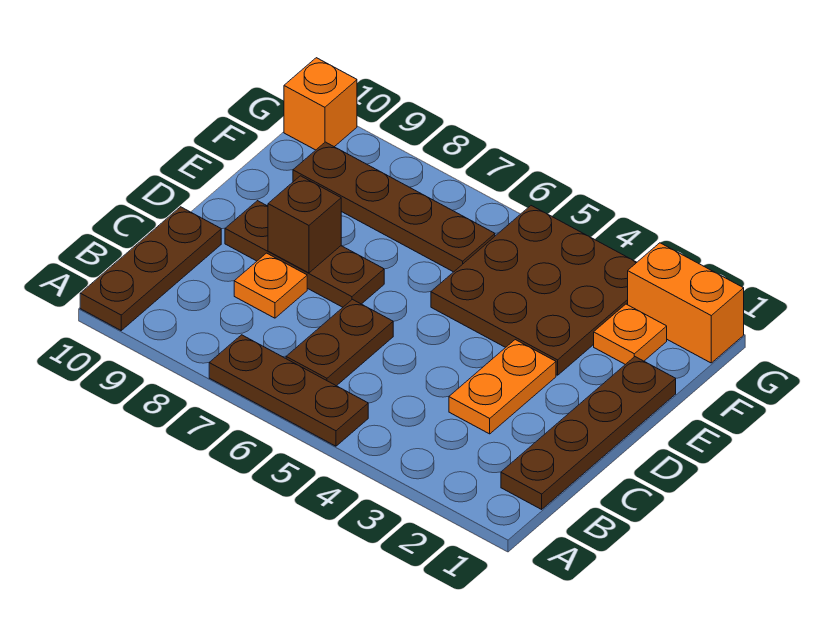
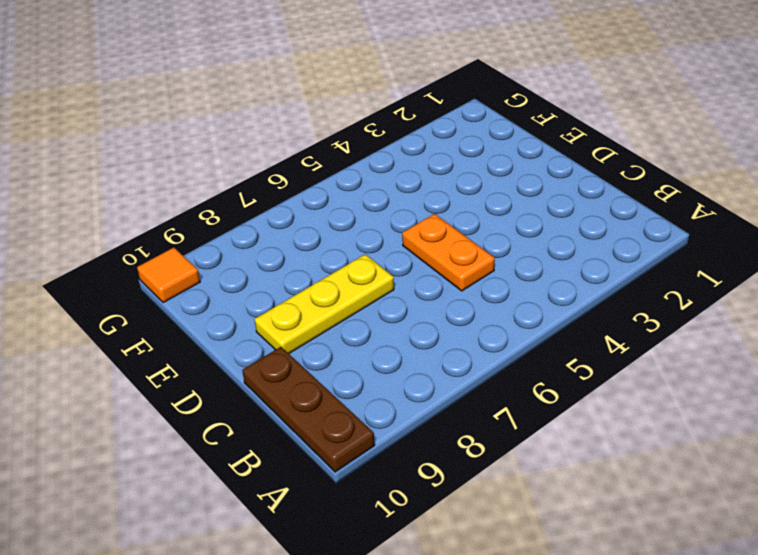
orange plate C5:D5 level 1 -> orange plate C3:D3 level 1
yellow plate D7:D9 level 1 -> brown plate D7:D9 level 1
orange tile G10 level 1 -> orange brick G10 level 1
none -> brown plate A5:A7 level 1
none -> brown plate B1:E1 level 1
none -> brown plate B6:C6 level 1

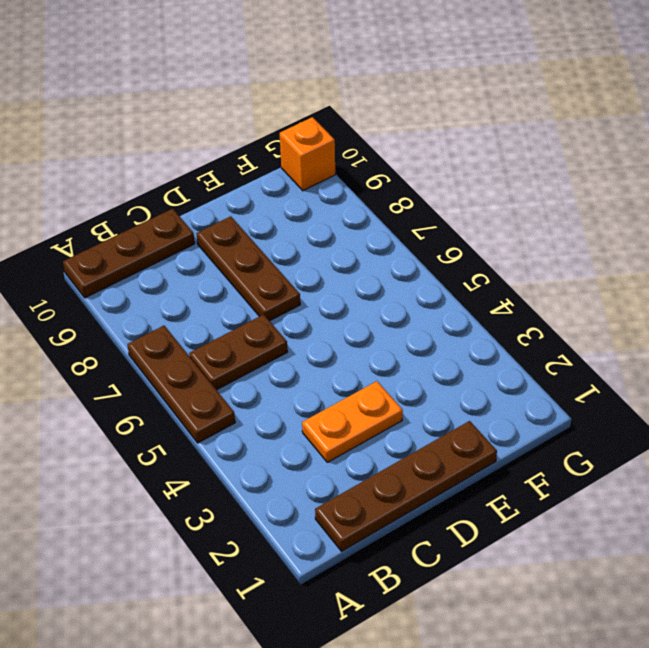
none -> orange plate C8 level 1
none -> brown plate E3:G5 level 1
none -> orange plate F2 level 1

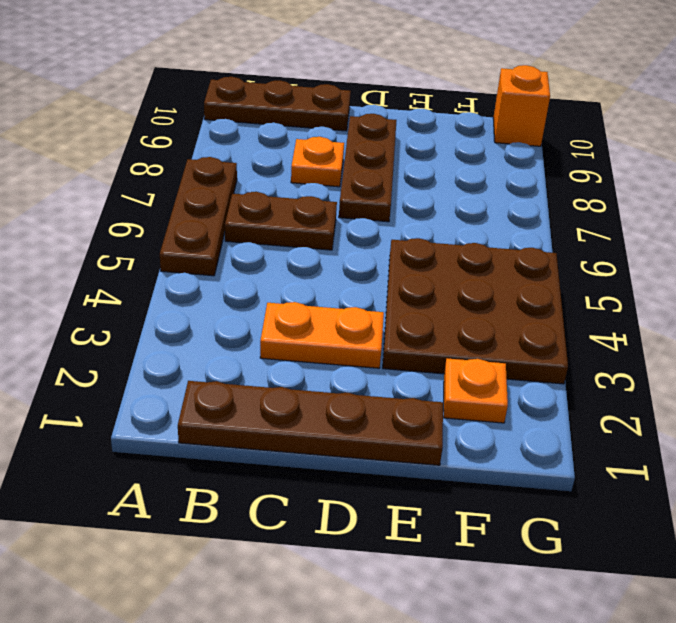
none -> brown plate F6:F9 level 1
none -> orange brick G1:G2 level 1
none -> brown brick D8 level 2

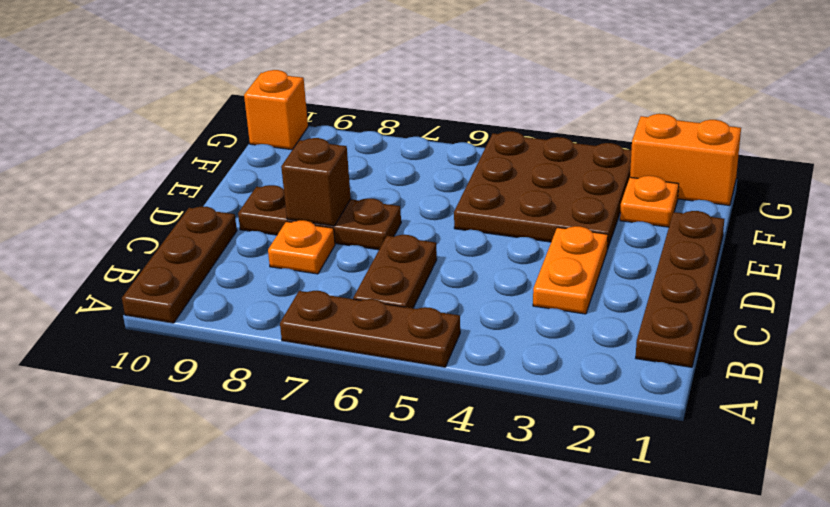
none -> brown plate F6:F9 level 1

